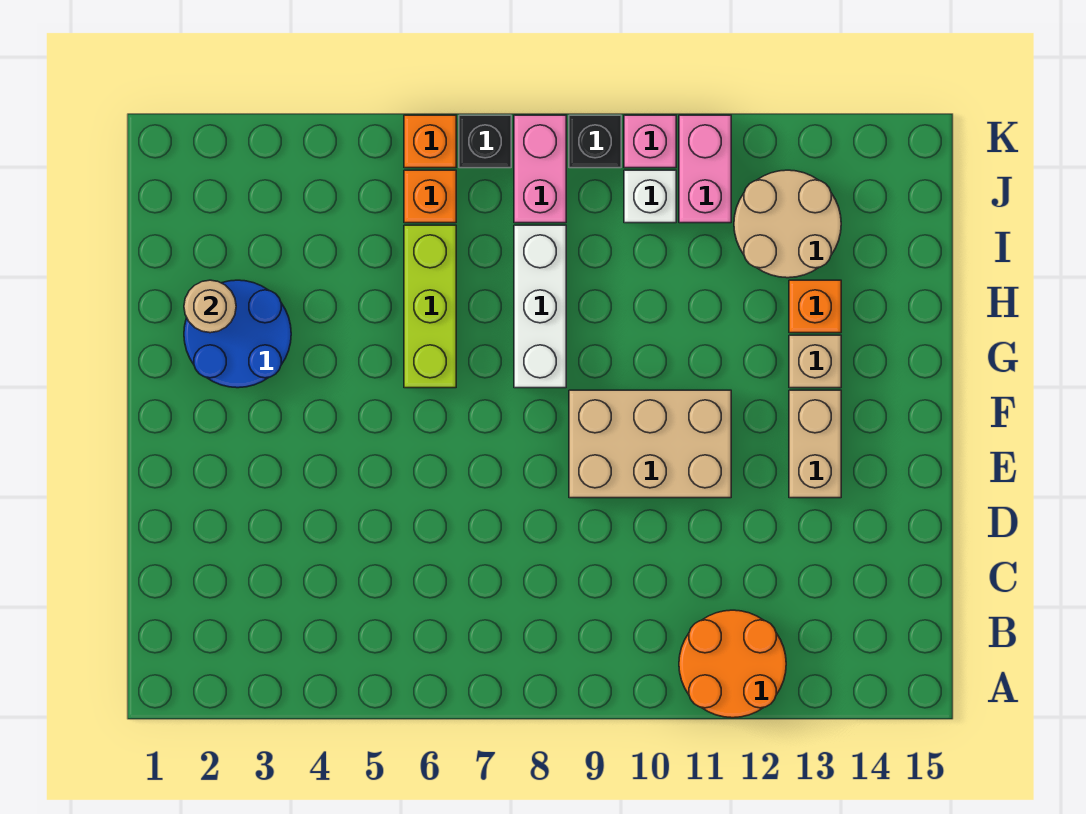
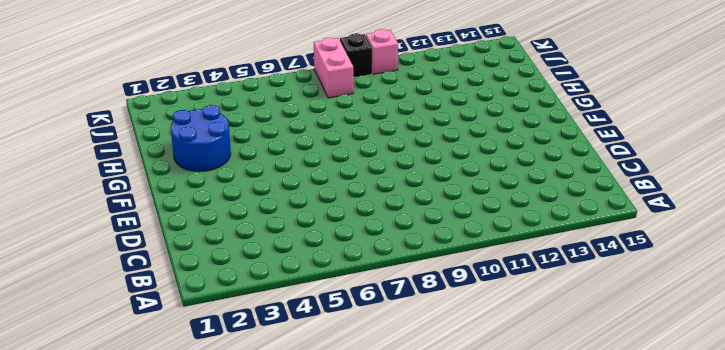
none -> orange round brick A11:B12 level 1
none -> tan brick E9:F11 level 1
none -> tan brick E13:F13 level 1

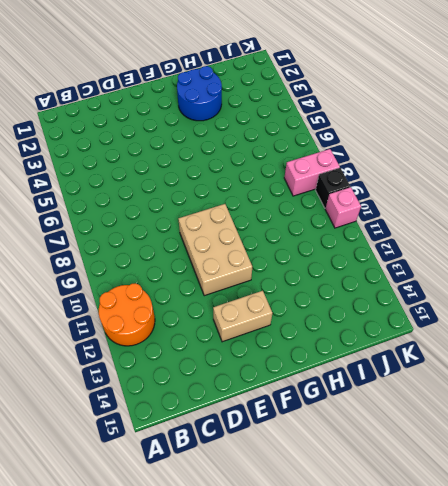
none -> lime brick G6:I6 level 1
none -> white brick G8:I8 level 1
none -> tan brick G13 level 1

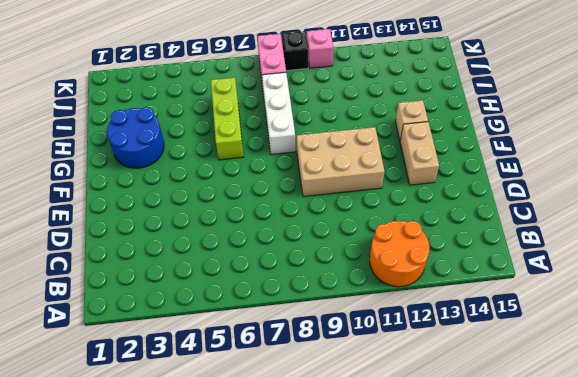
none -> orange brick H13 level 1
none -> tan round brick I12:J13 level 1
none -> orange brick J6 level 1

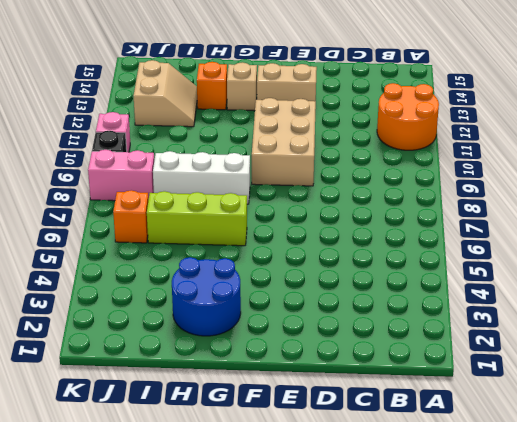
tan slope I12:J13 level 1 top J -> tan round brick I12:J13 level 1
none -> white brick J10 level 1
none -> pink brick J11:K11 level 1
none -> orange brick K6 level 1

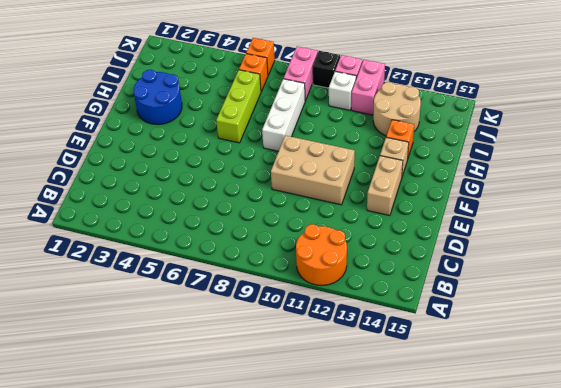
none -> black brick K7 level 1
none -> tan round brick H2 level 2

